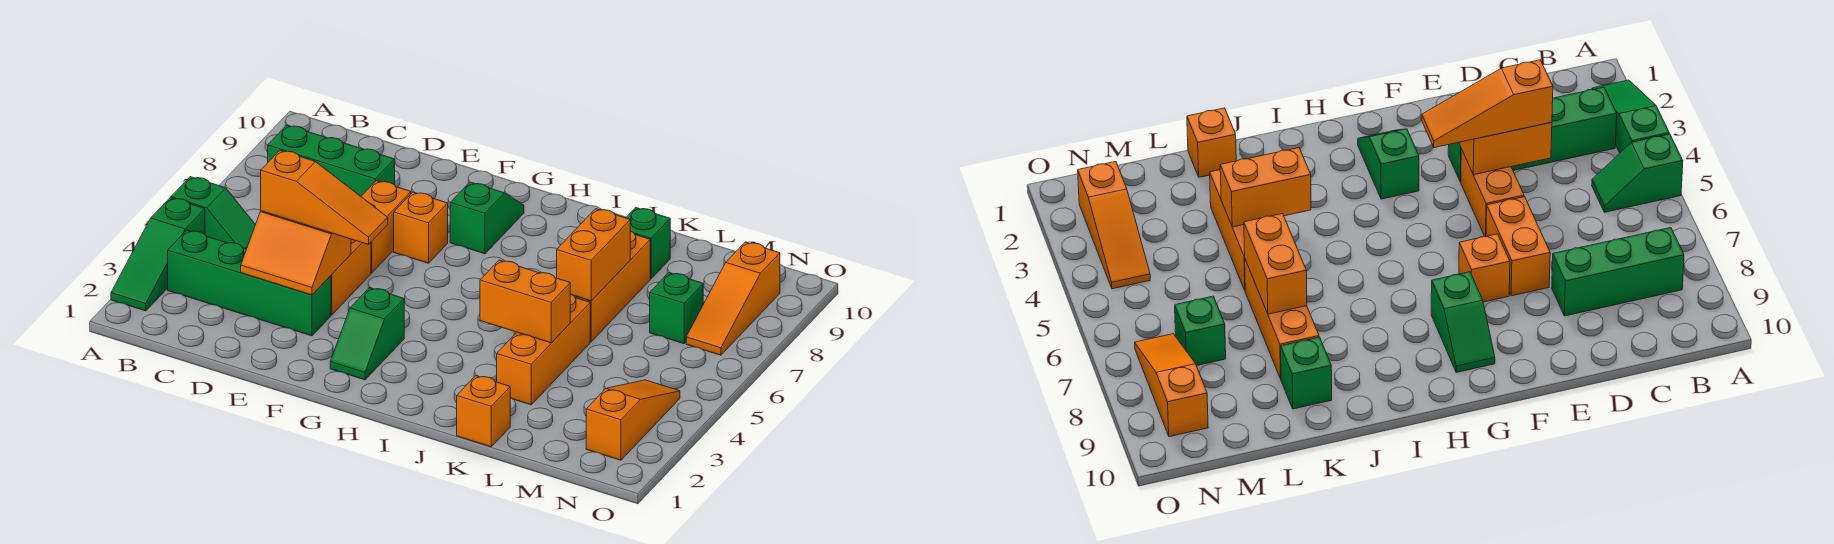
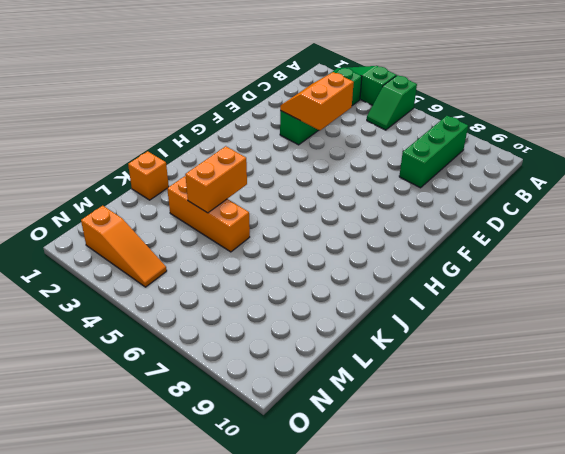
none -> orange brick E4:E5 level 1
none -> orange brick E6:E7 level 1
none -> orange brick F7 level 1

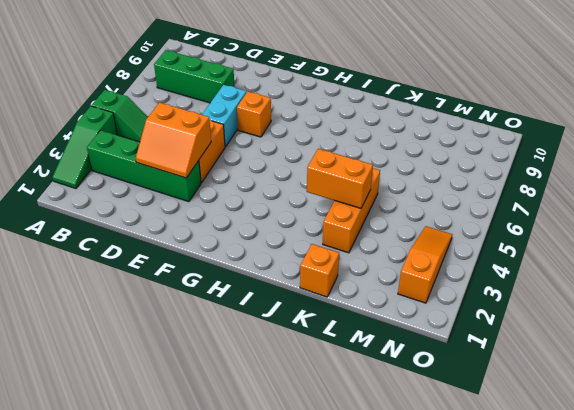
cyan brick E6:E7 level 1 -> orange brick E6:E7 level 1
none -> green slope G2:G3 level 1 top 3
none -> green slope G8:G9 level 1 top 8
none -> orange brick K6:K8 level 1

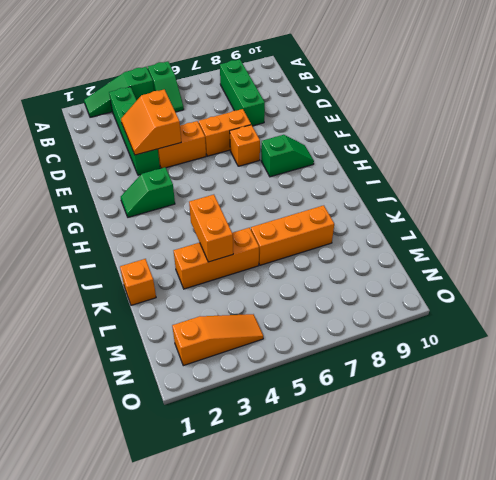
none -> green brick K9 level 1
none -> green brick M7 level 1
none -> orange slope N7:N9 level 1 top 9

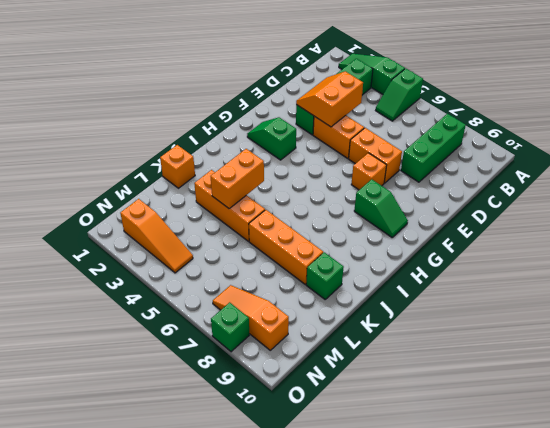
green brick O8 level 1 -> green brick M7 level 1
none -> orange brick K6:K7 level 2
none -> orange slope D4:F4 level 3 top D

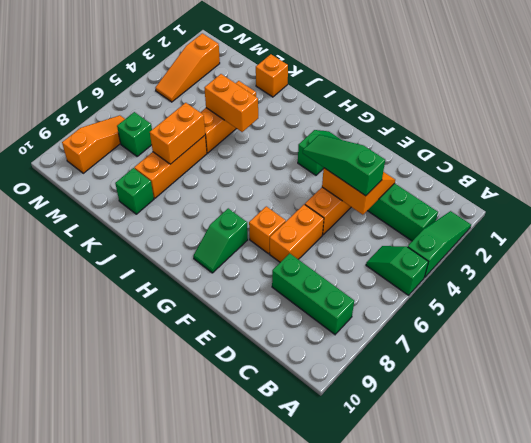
green slope D4:F4 level 3 top D -> orange slope D4:F4 level 3 top D

